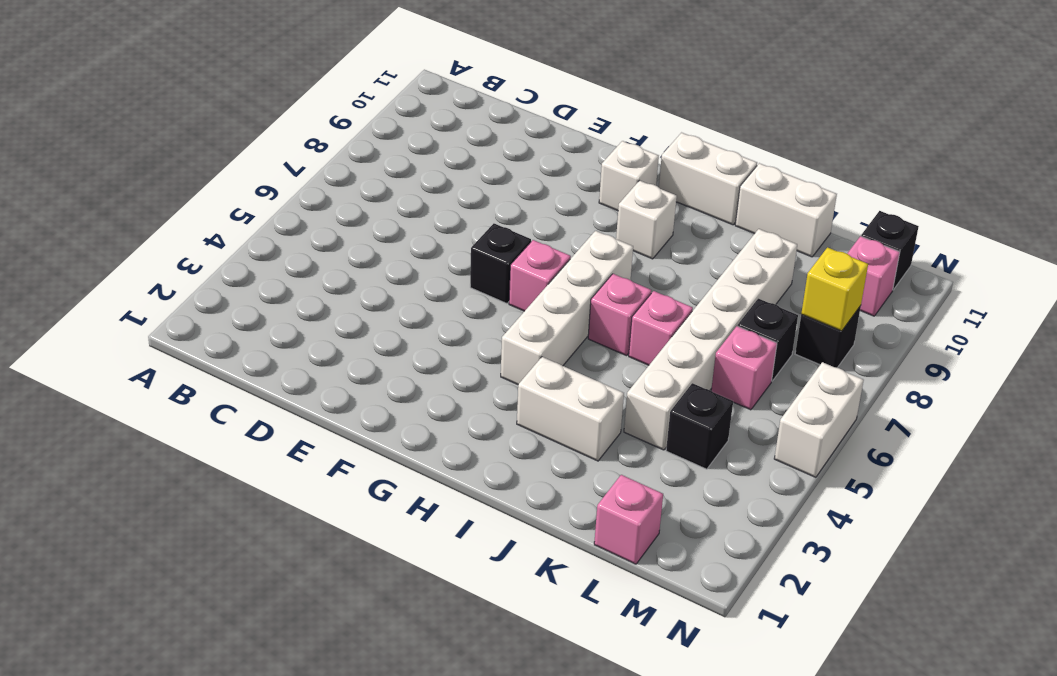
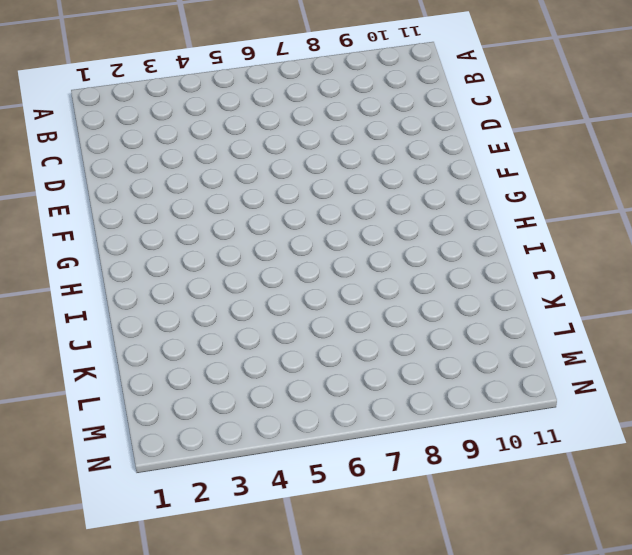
none -> black brick F6 level 1
none -> pink brick G6 level 1
none -> white brick G10 level 1

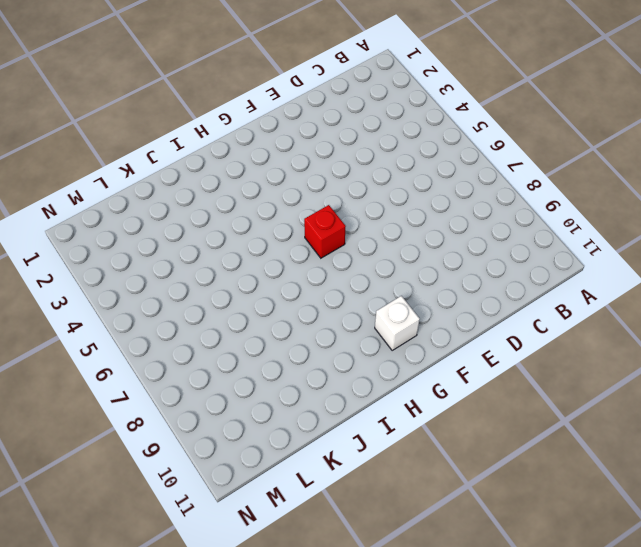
red brick G6 level 1 -> pink brick G6 level 1
none -> black brick F6 level 1
none -> white brick H4:H7 level 1
none -> white brick H9 level 1

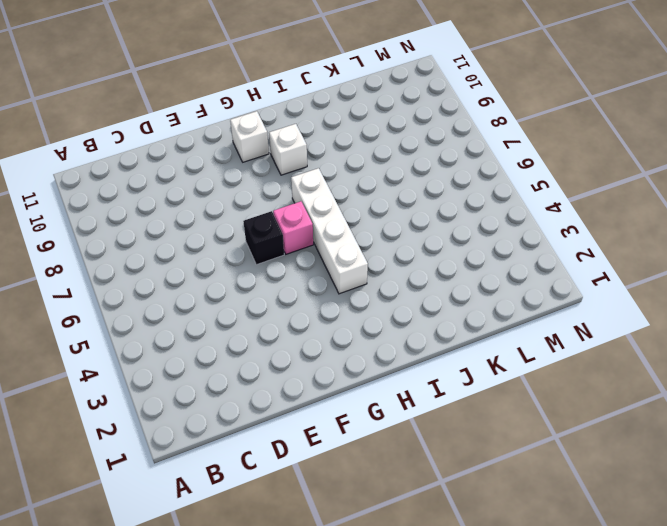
none -> white brick H11:I11 level 1
none -> white brick I3:J3 level 1
none -> pink brick I6 level 1

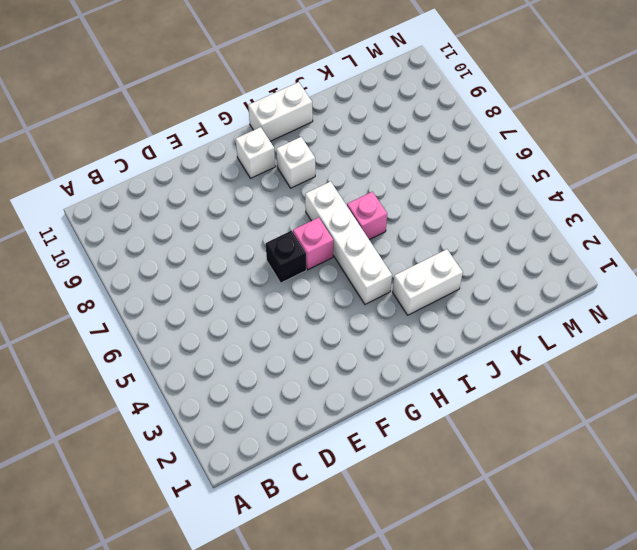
none -> pink brick J6 level 1
none -> white brick J11:K11 level 1
none -> white brick K4:K9 level 1

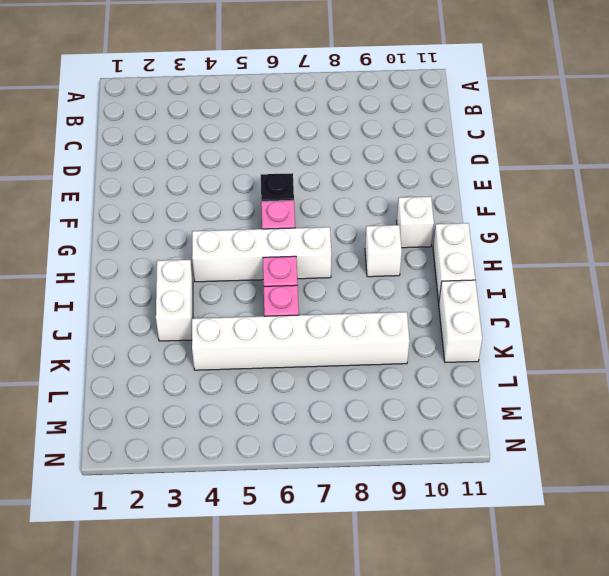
none -> pink brick L1 level 1
none -> black brick L4 level 1
none -> pink brick L6 level 1

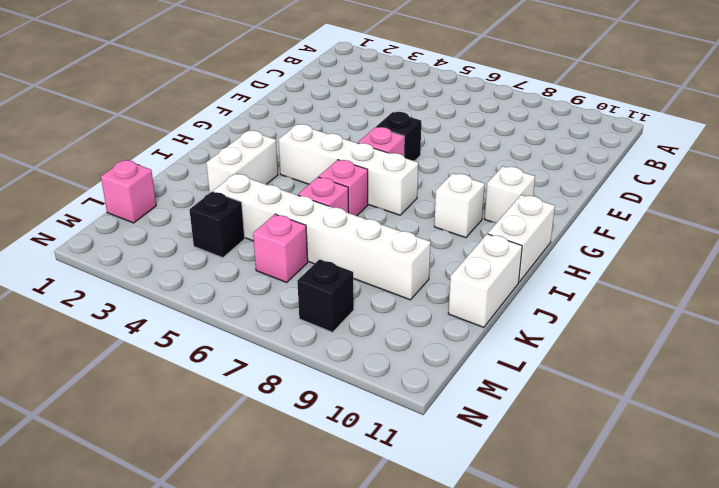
none -> black brick L7 level 1
none -> pink brick M10 level 1
none -> black brick M11 level 1

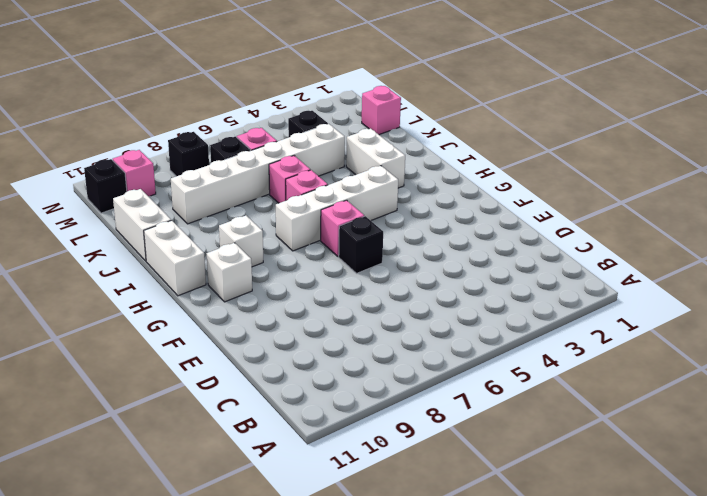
none -> white brick N5:N6 level 1
none -> yellow brick M8 level 2

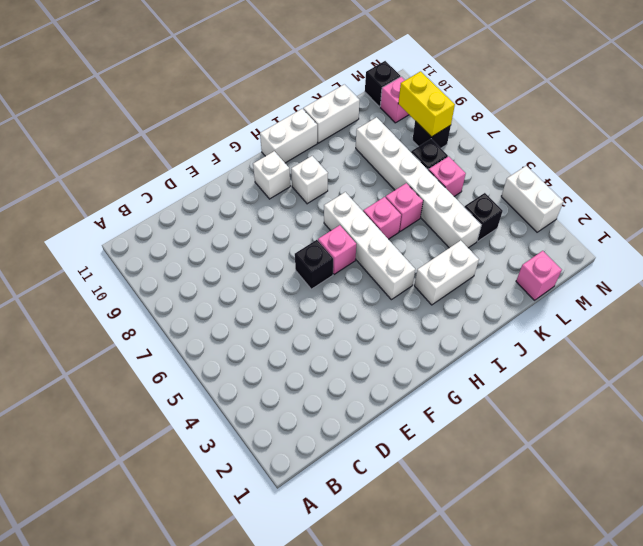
yellow brick M8:M9 level 2 -> yellow brick M8 level 2
white brick N3:N4 level 1 -> white brick N5:N6 level 1

